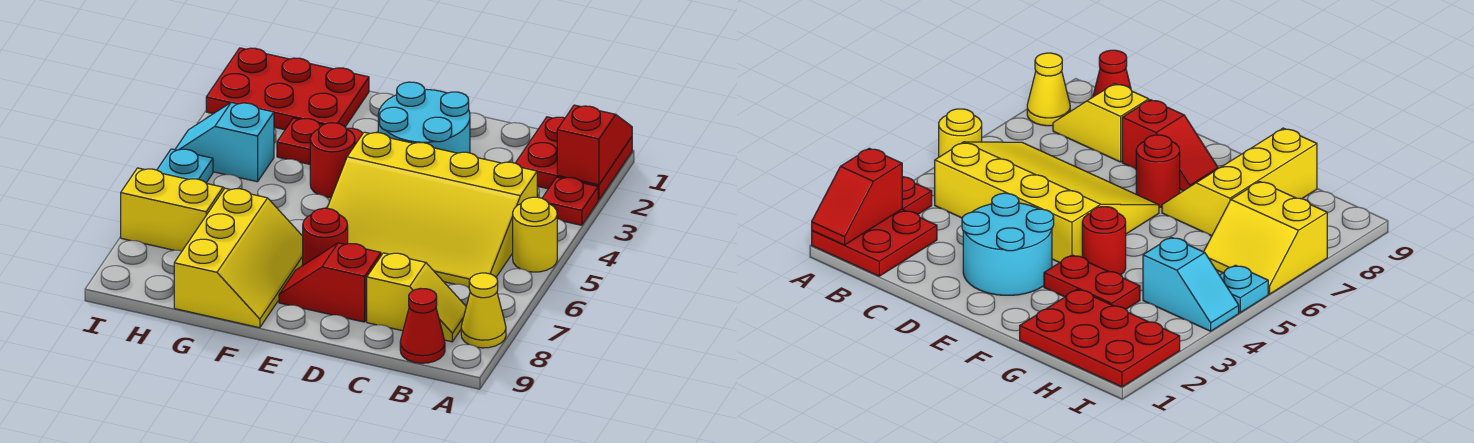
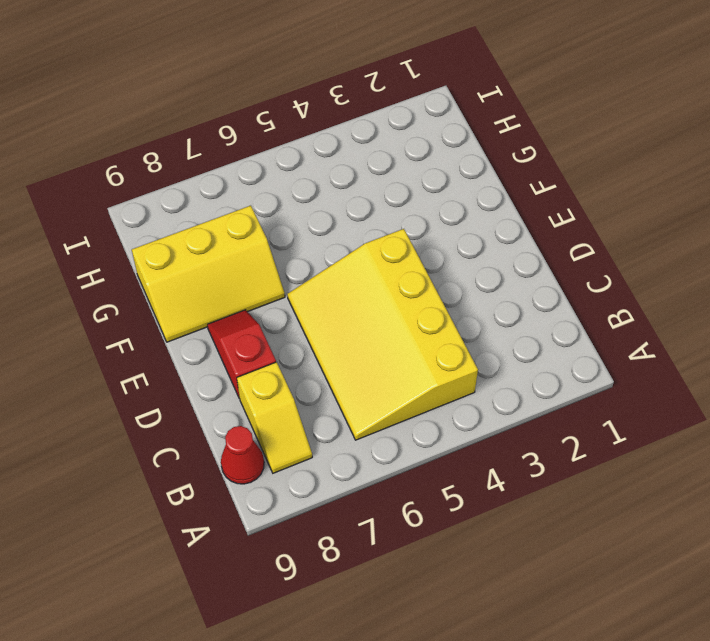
none -> red plate A1:B2 level 1
none -> red plate A3 level 1
none -> yellow round brick A5 level 1

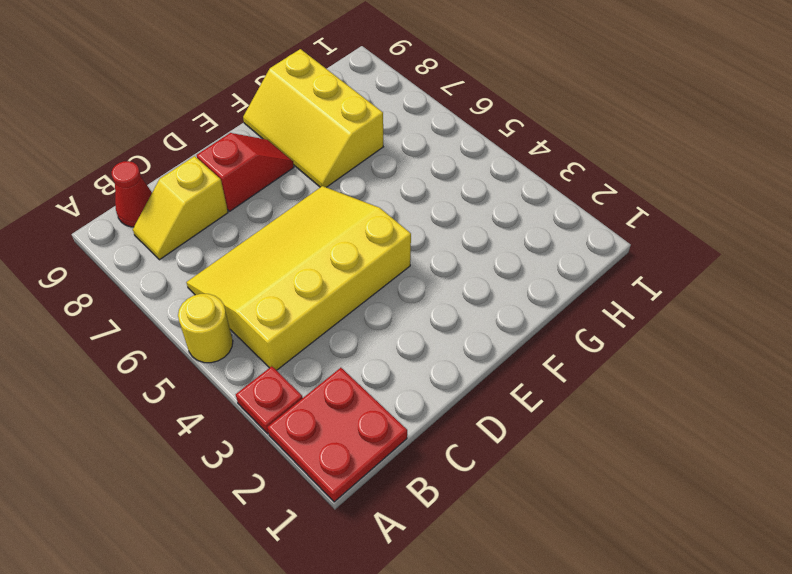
none -> yellow cone A8 level 1
none -> cyan round brick D2:E3 level 1
none -> red round brick E7 level 1

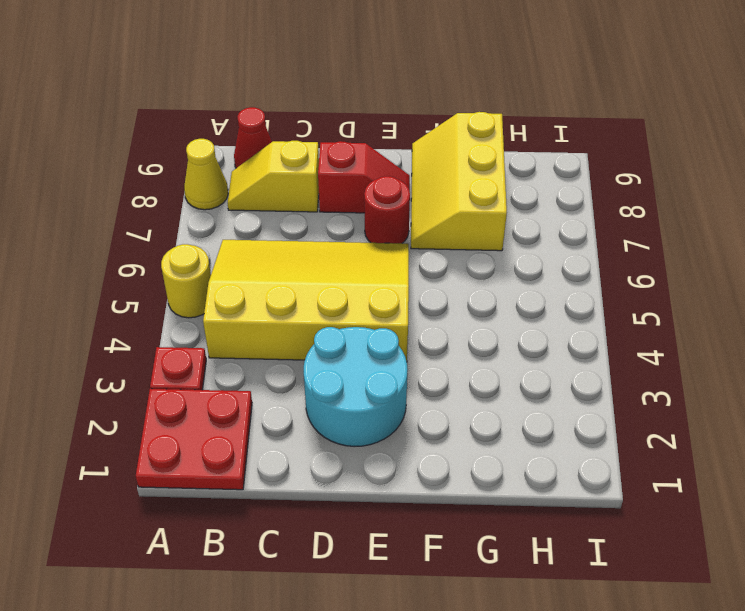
none -> red plate F3:G3 level 1
none -> red round brick F4 level 1
none -> red plate G1:I2 level 1

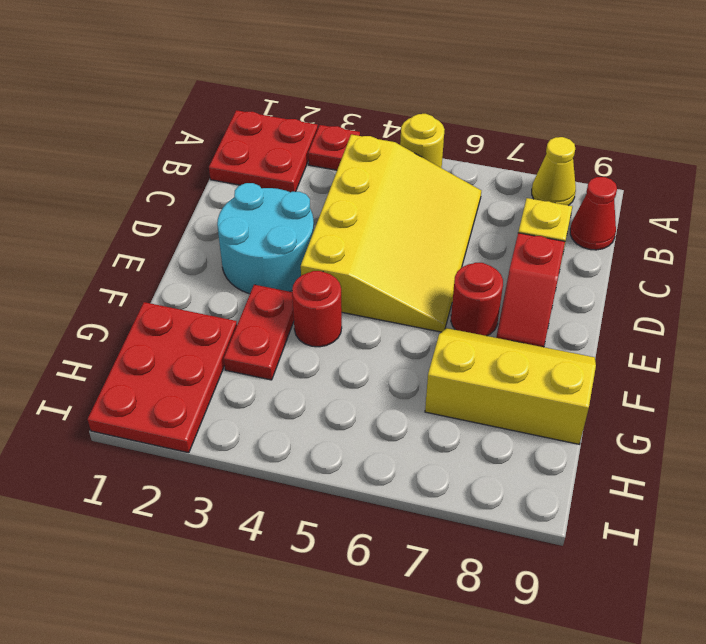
none -> cyan slope H4:I4 level 1 top H
none -> yellow slope H6:I7 level 1 top 7
none -> cyan plate I5 level 1

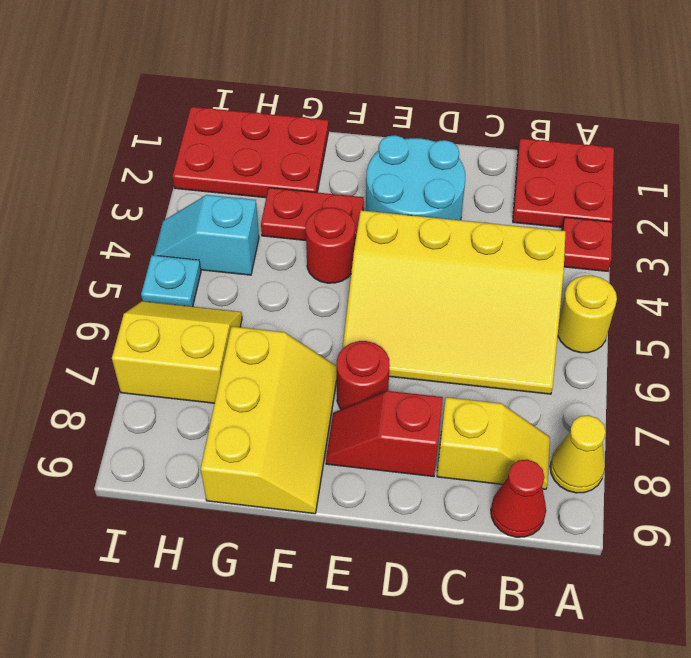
none -> red slope A1:A2 level 2 top 2

